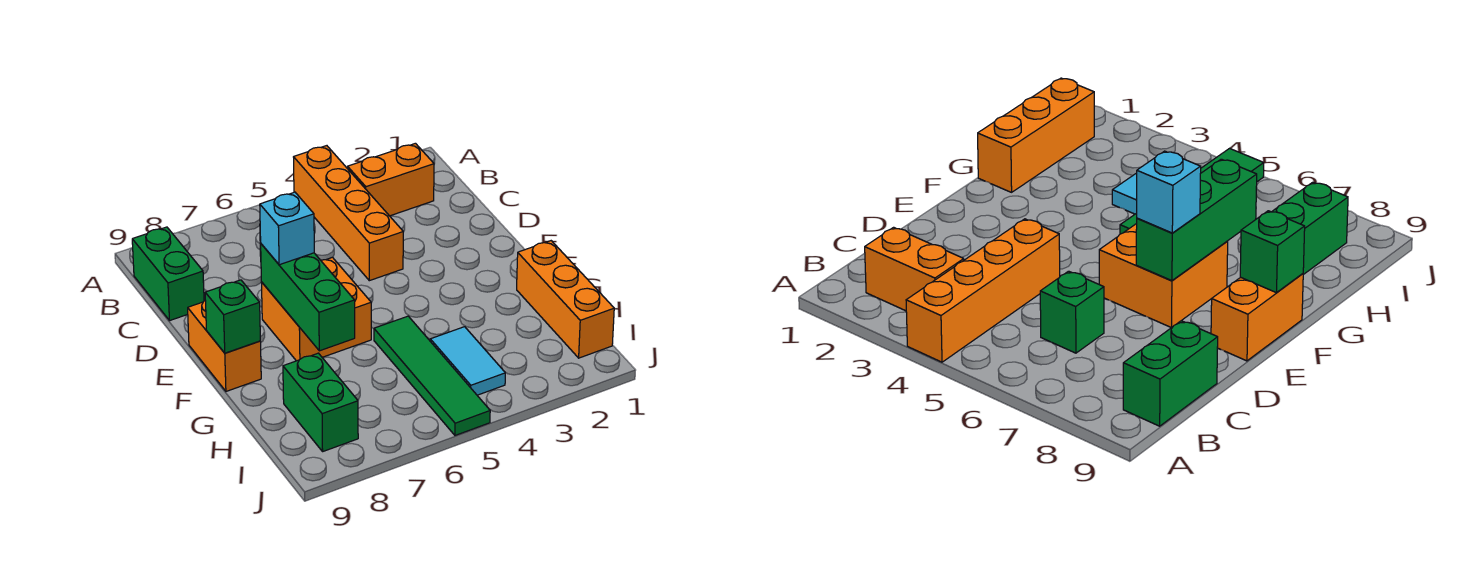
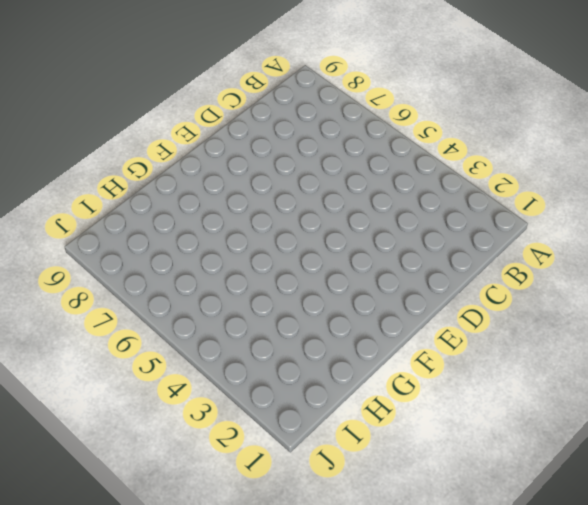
none -> orange brick A4:D4 level 1
none -> orange brick B2:B3 level 1
none -> green brick B9:C9 level 1

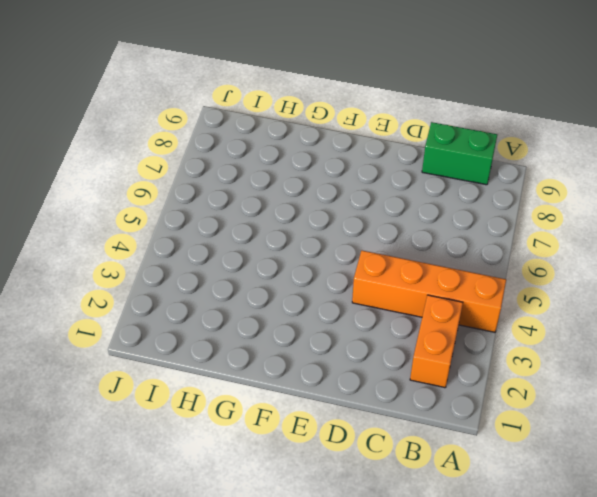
none -> green brick C6 level 1
none -> orange brick E6:F7 level 1
none -> orange brick E9:F9 level 1

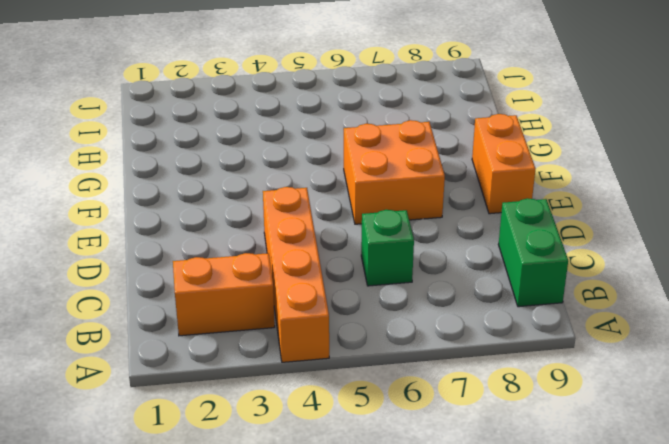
none -> orange brick G1:I1 level 1
none -> green tile G5:J5 level 1
none -> cyan tile H4:I4 level 1

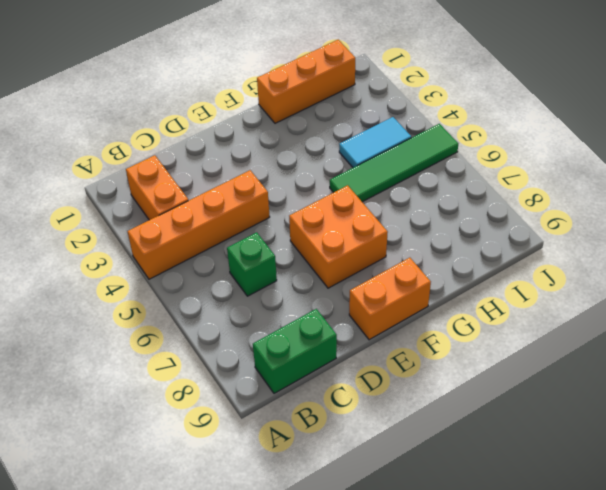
none -> green brick H8:I8 level 1
none -> green brick E7:G7 level 2
none -> green brick F9 level 2

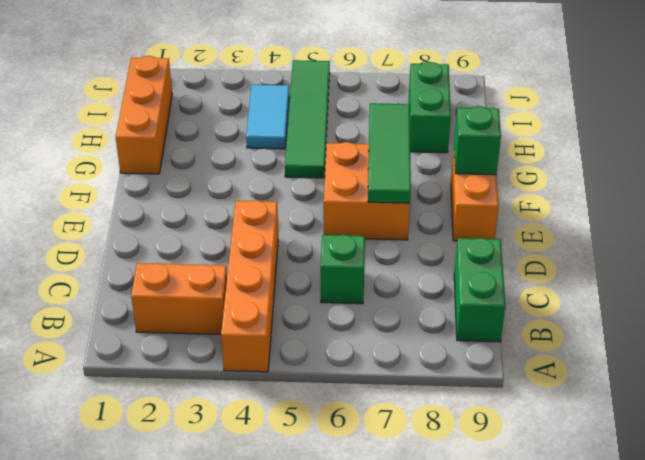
green tile E7:G7 level 2 -> green brick E7:G7 level 2
none -> cyan brick E7 level 3

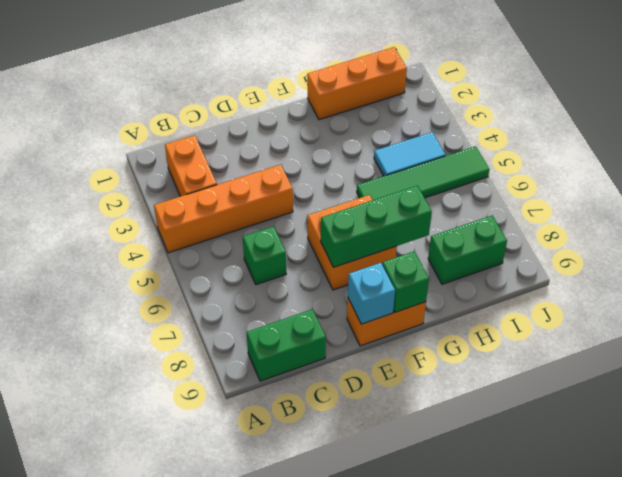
cyan brick E9 level 2 -> cyan brick E7 level 3

